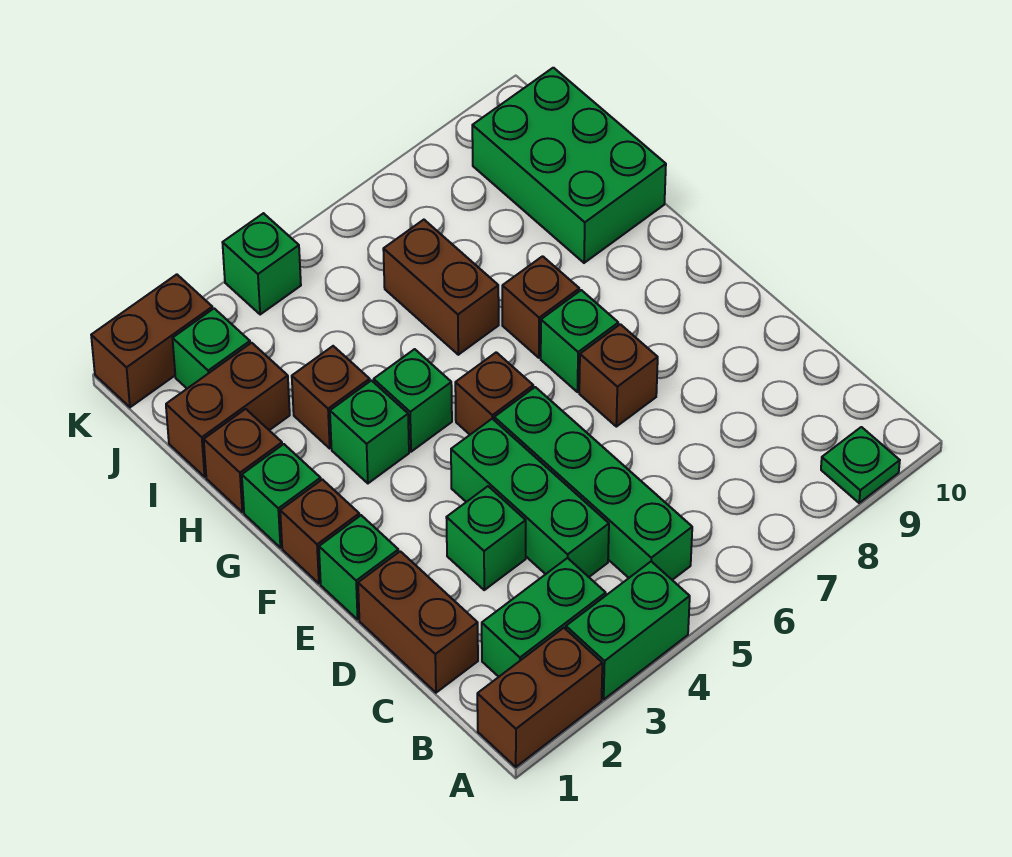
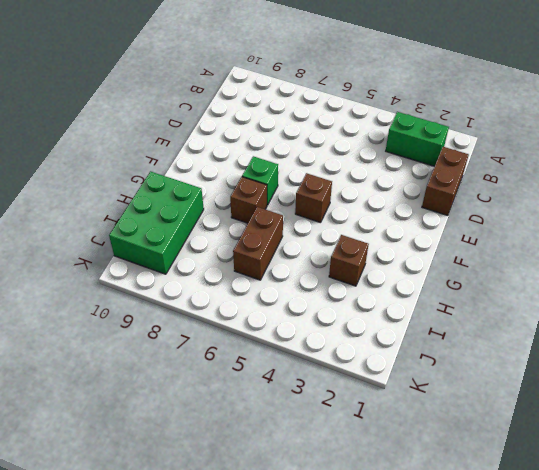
none -> brown brick A1:A2 level 1
none -> green brick A3:A4 level 1
none -> green plate A9 level 1

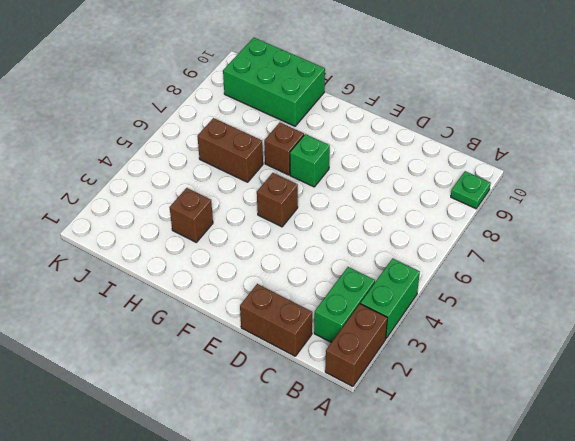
none -> green brick B5:E5 level 1
none -> green brick C4:E4 level 1
none -> green brick D3 level 1

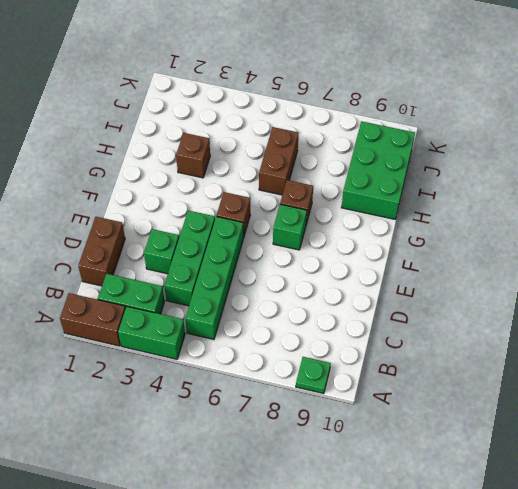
none -> green brick E1 level 1
none -> brown brick E7 level 1
none -> brown brick F1 level 1

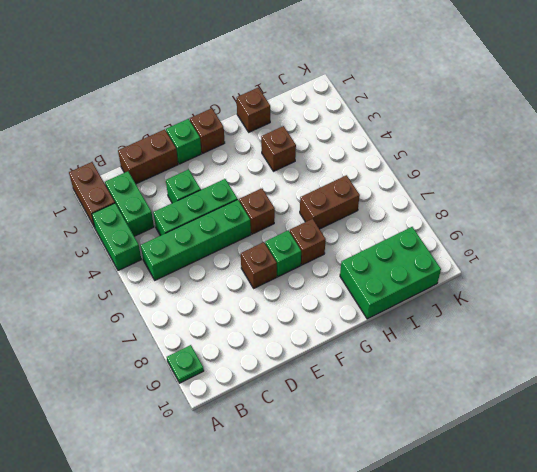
none -> green brick G1 level 1
none -> green brick G3 level 1
none -> green brick G4 level 1

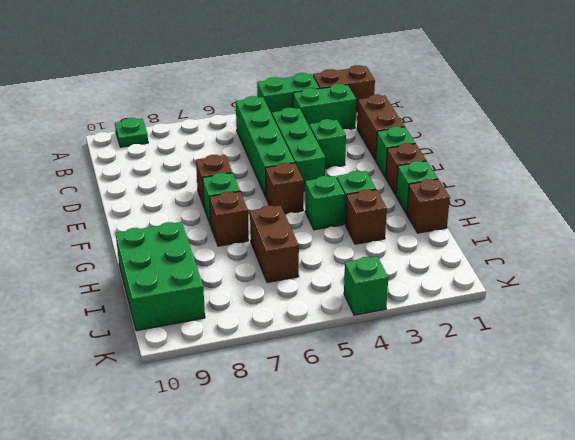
none -> brown brick I1:I2 level 1
none -> green brick J2 level 1
none -> brown brick K1:K2 level 1

